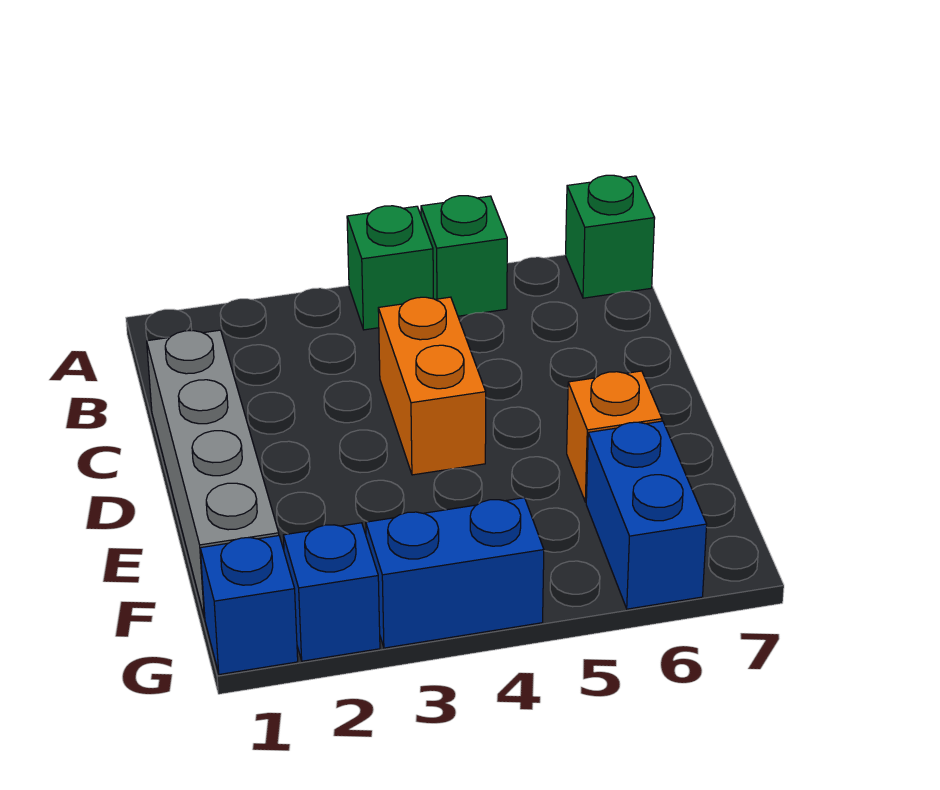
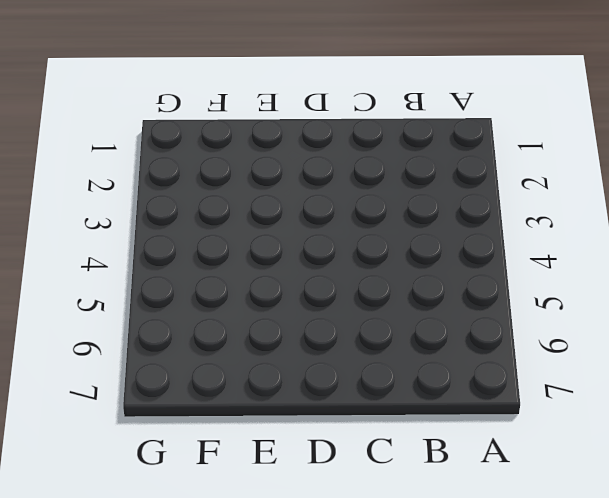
none -> green brick A4 level 1
none -> green brick A5 level 1

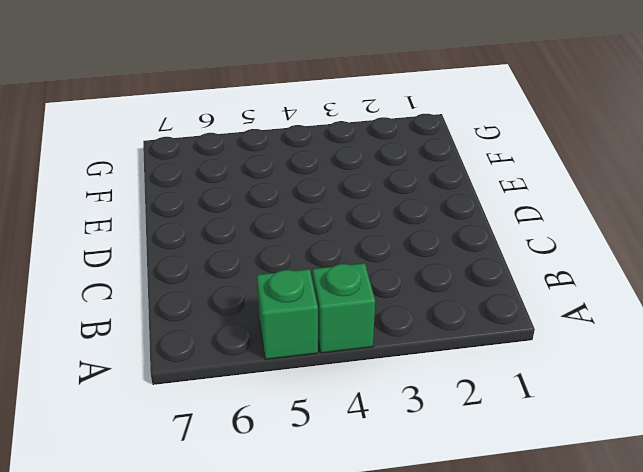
none -> green brick A7 level 1
none -> grey brick C1:F1 level 1

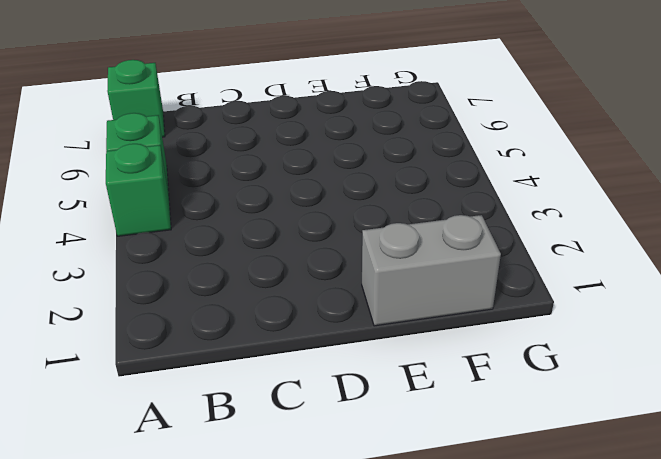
grey brick E1:F1 level 1 -> grey brick C1:F1 level 1
none -> orange brick C4:D4 level 1
none -> orange brick E6 level 1

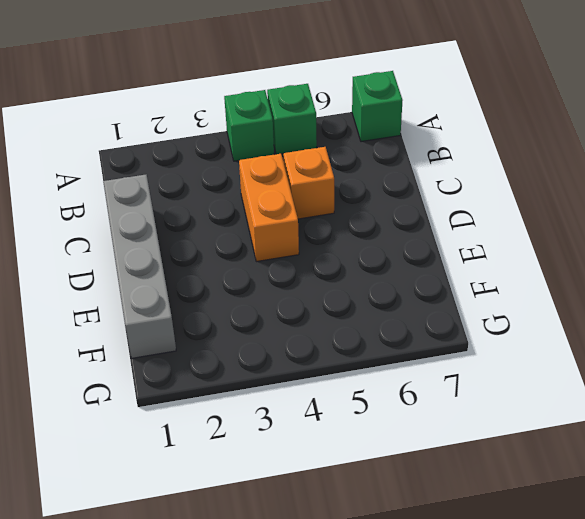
orange brick C5 level 1 -> orange brick E6 level 1
none -> blue brick F6:G6 level 1
none -> blue brick G1 level 1

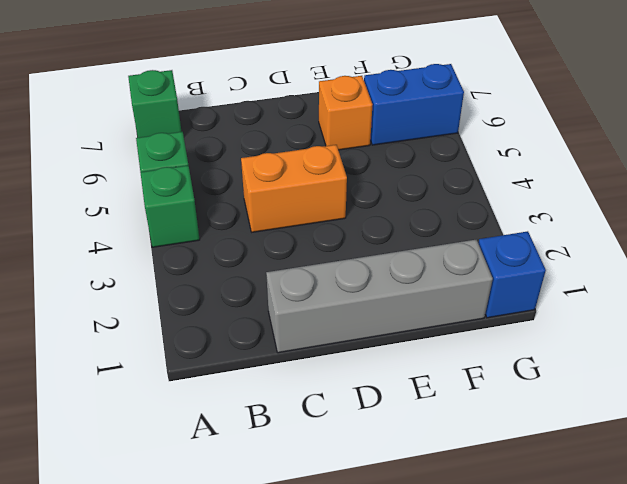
none -> blue brick G2 level 1
none -> blue brick G3:G4 level 1

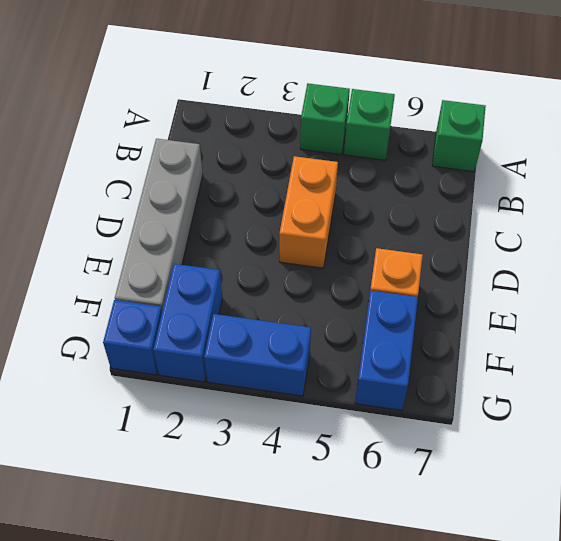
blue brick F2:G2 level 1 -> blue brick G2 level 1

